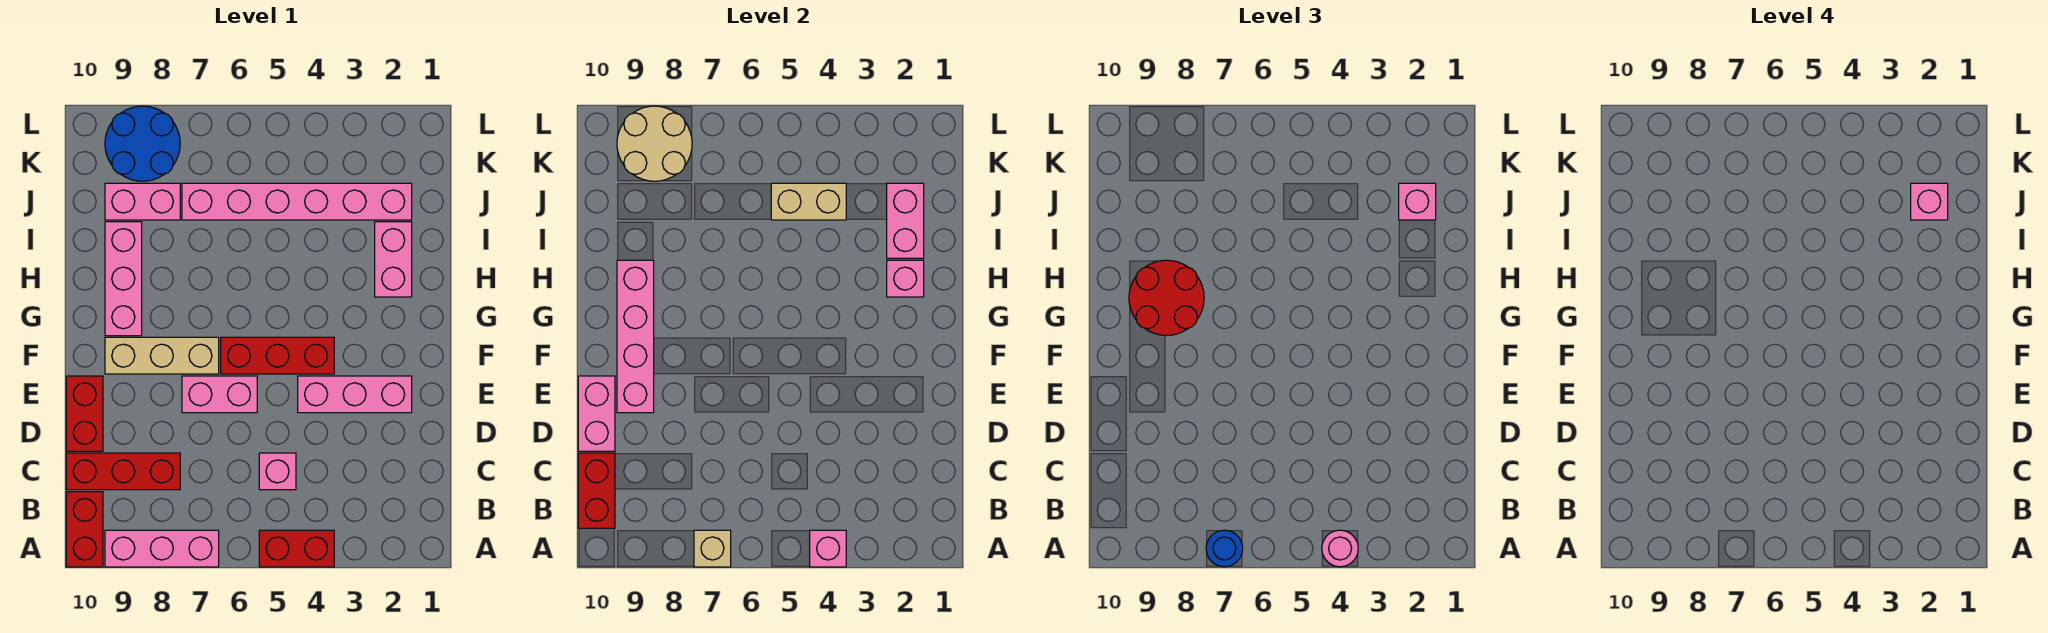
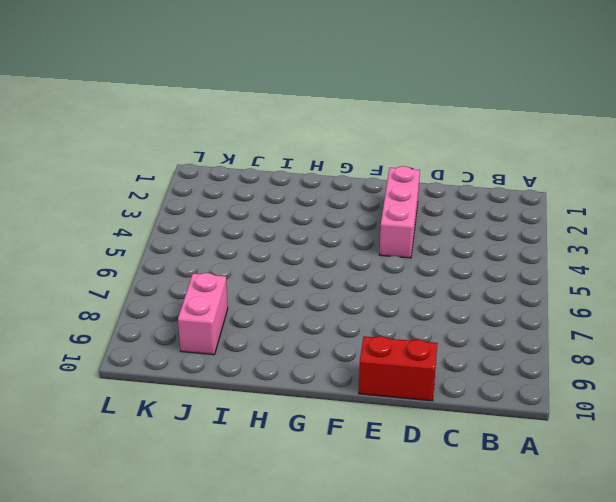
none -> red brick A4:A5 level 1
none -> pink brick A7:A9 level 1
none -> red brick A10:B10 level 1

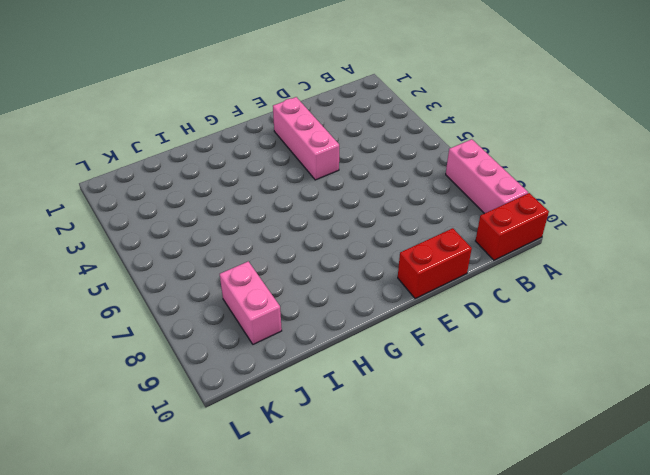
none -> red brick A4:A5 level 1
none -> pink brick C5 level 1
none -> red brick C8:C10 level 1

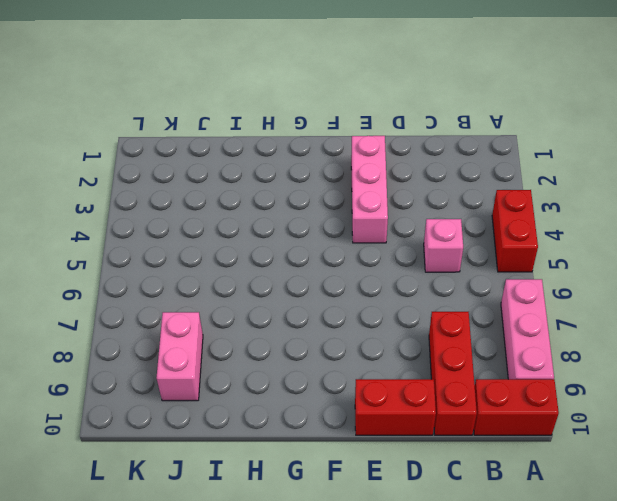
none -> pink brick E6:E7 level 1
none -> red brick F4:F6 level 1
none -> tan brick F7:F9 level 1

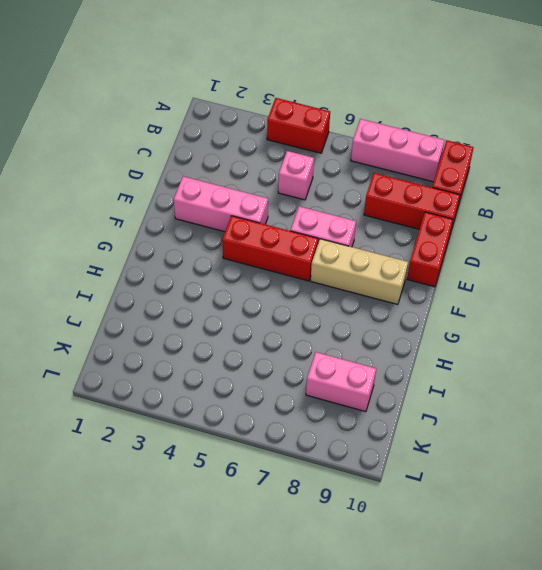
none -> pink brick G9:I9 level 1
none -> pink brick H2:I2 level 1
none -> pink brick J2:J7 level 1

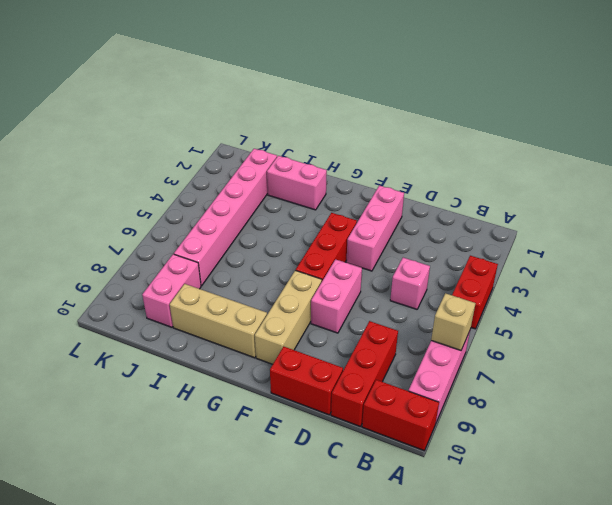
tan brick G9:I9 level 1 -> pink brick G9:I9 level 1
none -> blue round brick K8:L9 level 1
none -> pink brick A4 level 2
none -> red brick B10:C10 level 2

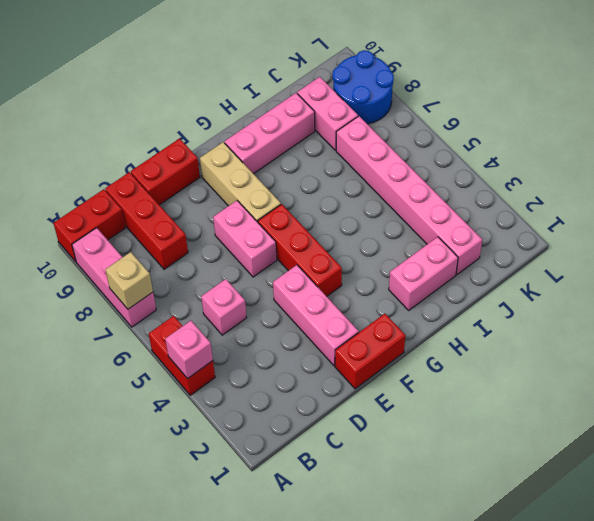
red brick E1:F1 level 1 -> red brick B10:C10 level 2
none -> pink brick D10:E10 level 2
none -> pink brick E9:H9 level 2
none -> pink brick H2 level 2

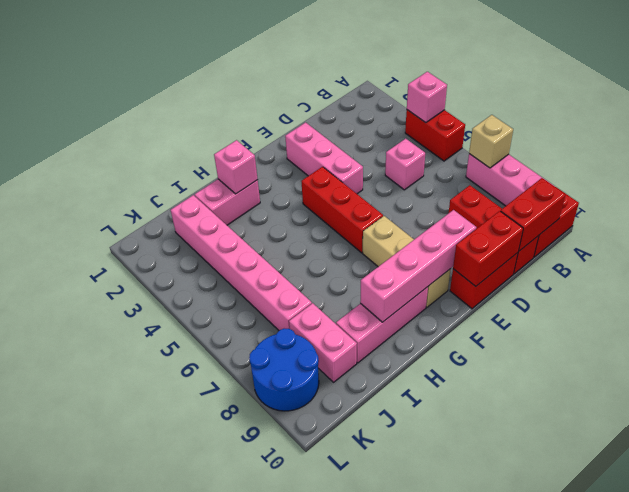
red brick D10:E10 level 2 -> pink brick D10:E10 level 2
none -> pink brick E6:E7 level 1
none -> pink brick I2:J2 level 2
none -> tan brick J4:J5 level 2

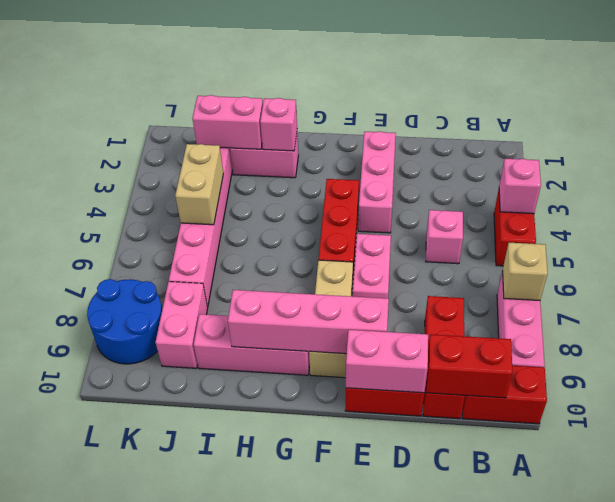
none -> tan round brick K8:L9 level 2
none -> pink round brick A4 level 3
none -> blue round brick A7 level 3

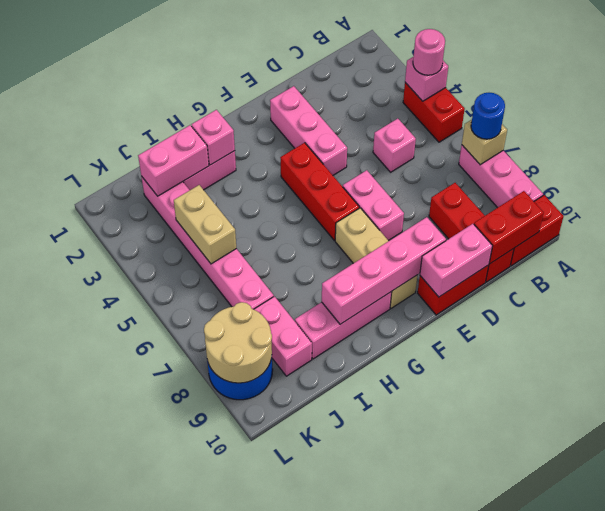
none -> red round brick G8:H9 level 3
none -> pink brick J2 level 3
none -> pink brick J2 level 4

